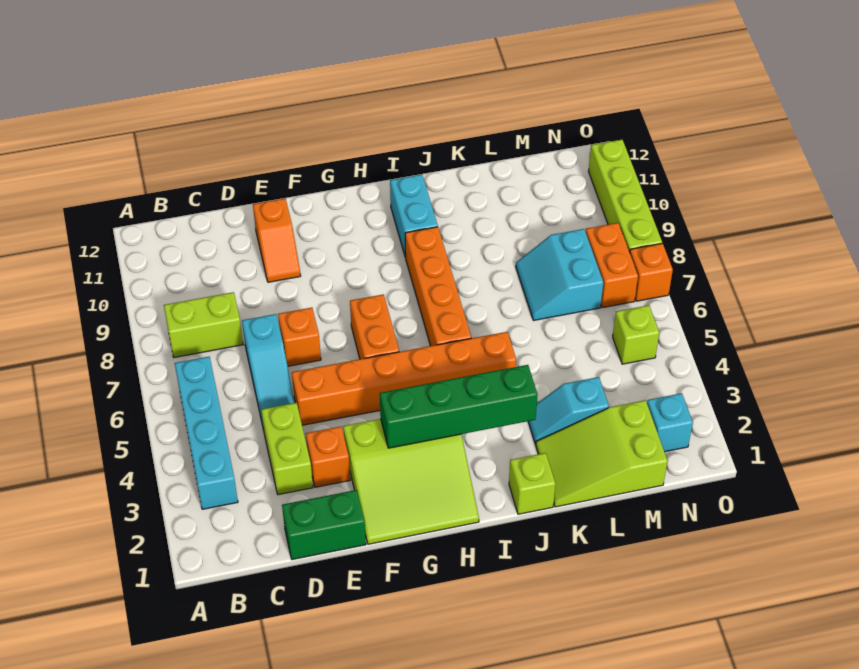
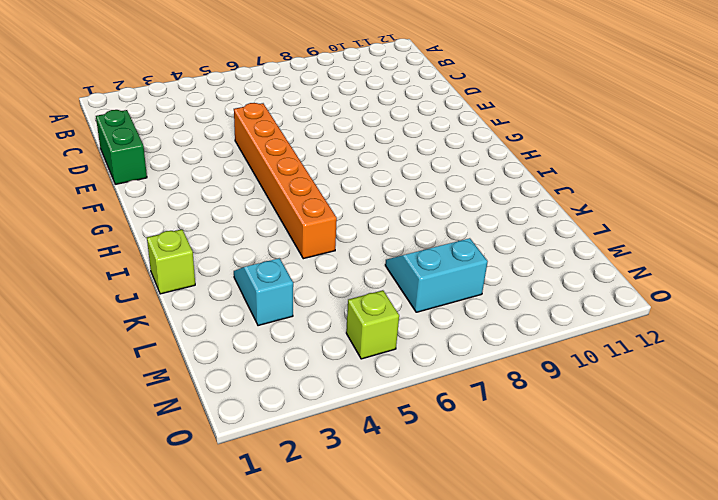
none -> cyan brick B3:B6 level 1
none -> lime brick B8:C8 level 1
none -> lime brick D3:D4 level 1

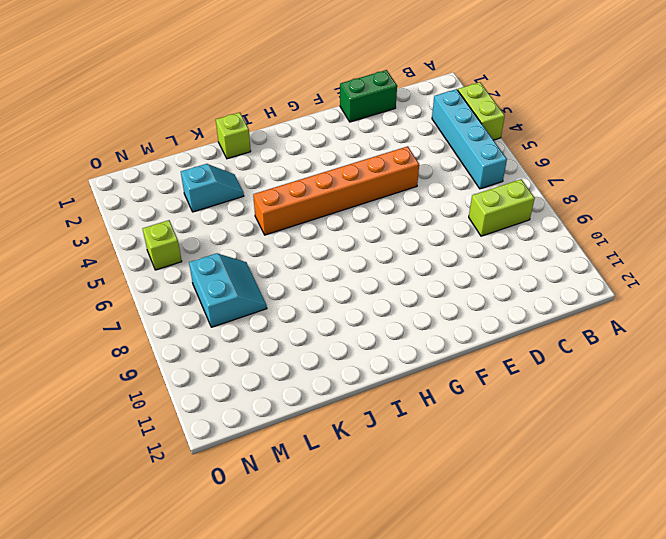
lime brick A3:A4 level 1 -> lime brick D3:D4 level 1
none -> cyan slope D5:D7 level 1 top 7
none -> orange brick E3 level 1
none -> orange brick E7 level 1

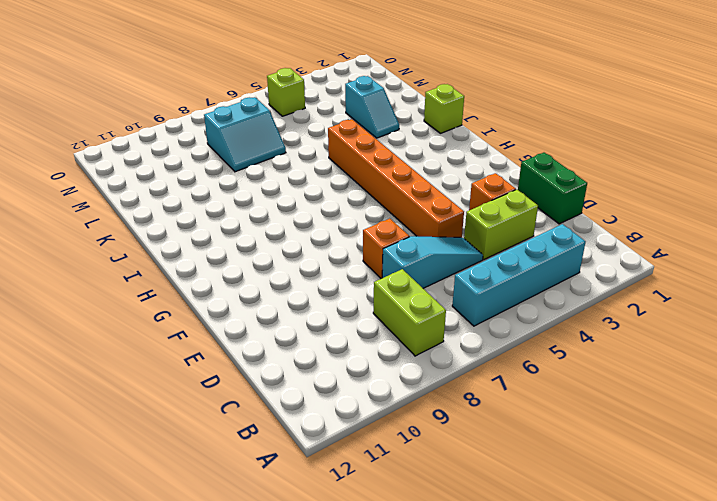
none -> orange slope E10:E11 level 1 top 11
none -> lime slope F1:H3 level 1 top 3
none -> orange brick G6:G7 level 1

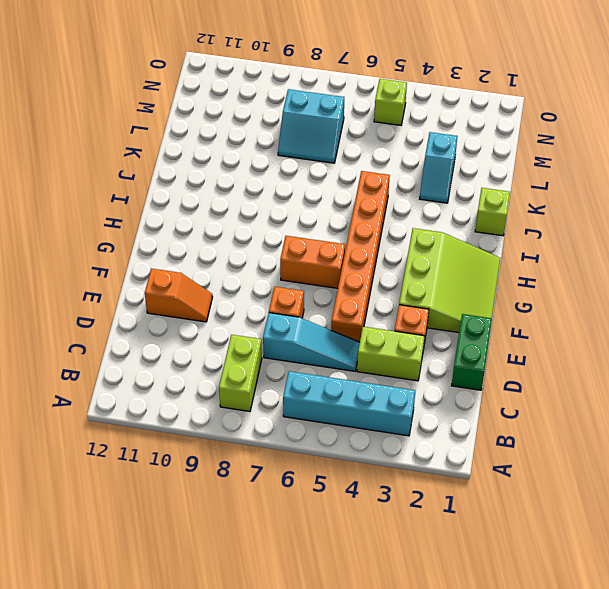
none -> orange brick I6:I9 level 1
none -> cyan brick I10:I11 level 1
none -> lime slope K1:M2 level 1 top M

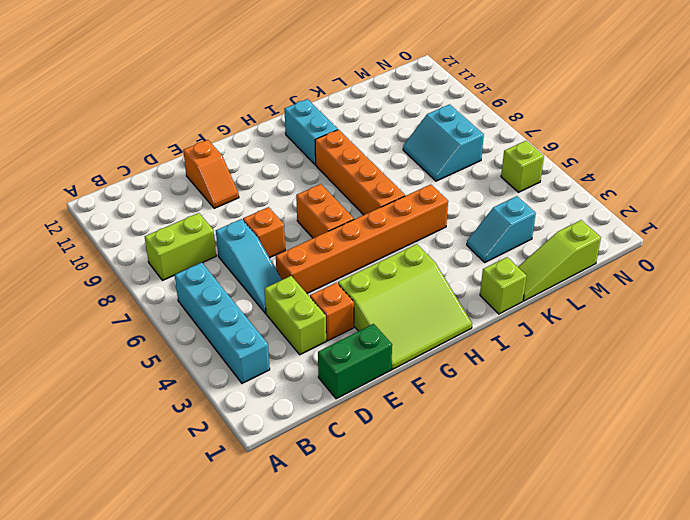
lime slope K1:M1 level 1 top M -> lime slope K1:M2 level 1 top M
none -> cyan brick N2 level 1
none -> orange brick N7:N8 level 1
none -> orange brick O7 level 1

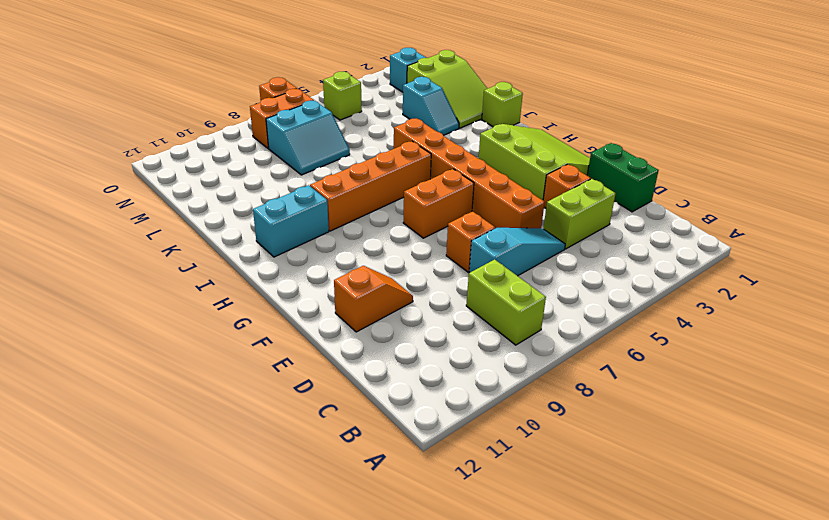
none -> cyan brick B3:B6 level 1
none -> lime brick O8:O11 level 1
none -> green brick G3:J3 level 2

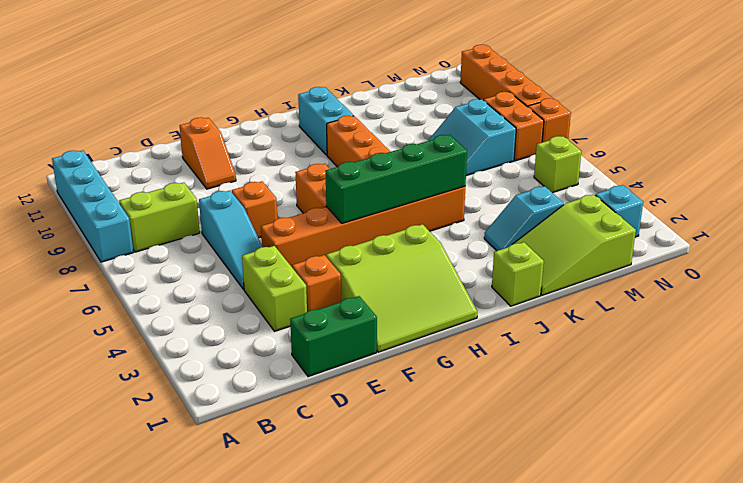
cyan brick A8:A11 level 1 -> cyan brick B3:B6 level 1
green brick G5:J5 level 2 -> green brick G3:J3 level 2
orange brick O8:O11 level 1 -> lime brick O8:O11 level 1

